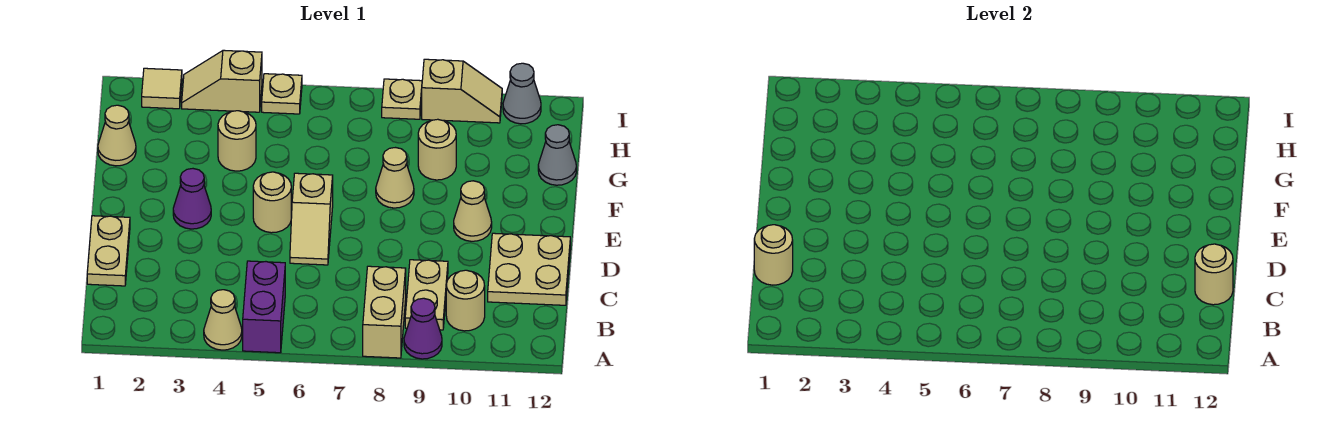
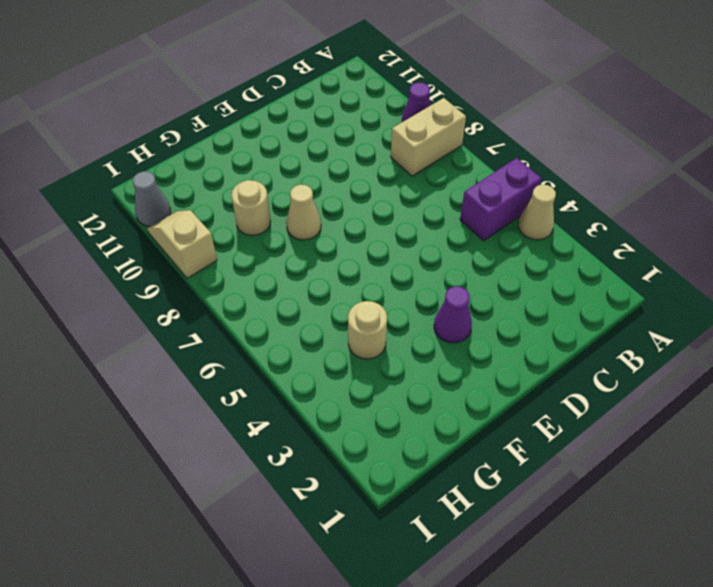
none -> tan plate B9:C9 level 1
none -> tan round brick B10 level 1
none -> tan plate C1:D1 level 1

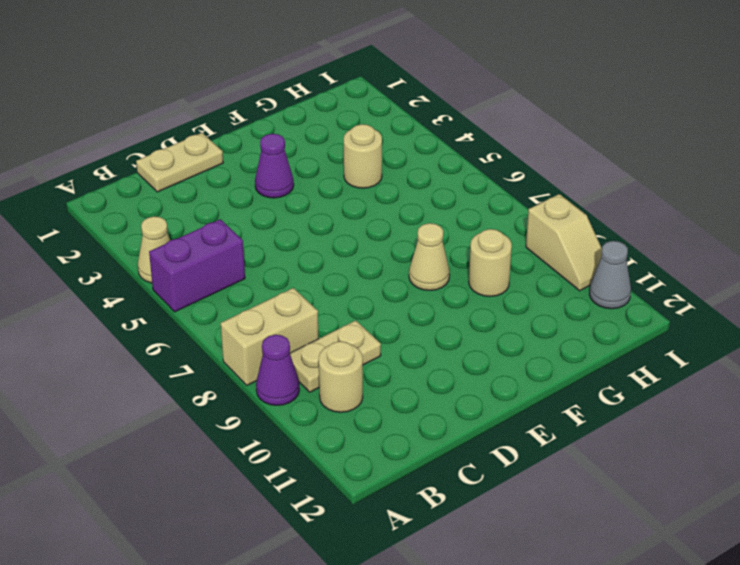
none -> tan plate C11:D12 level 1
none -> tan slope D6:E6 level 1 top E
none -> tan round brick E5 level 1

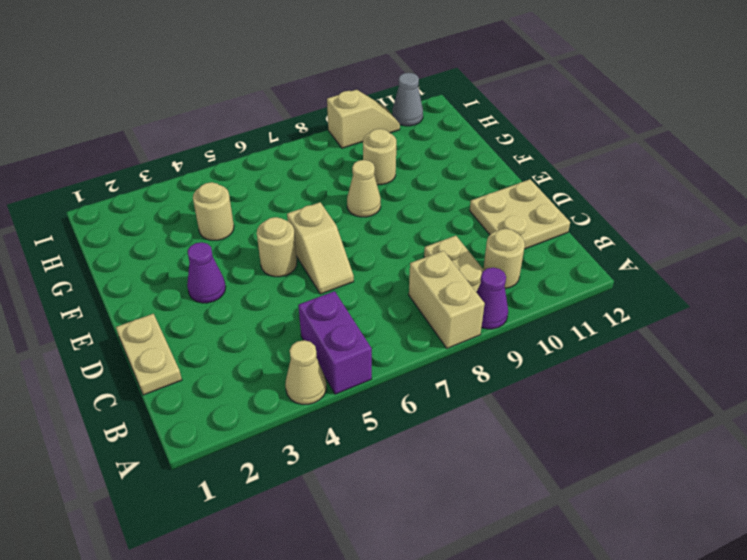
none -> tan cone E10 level 1
none -> tan cone G1 level 1
none -> grey cone G12 level 1

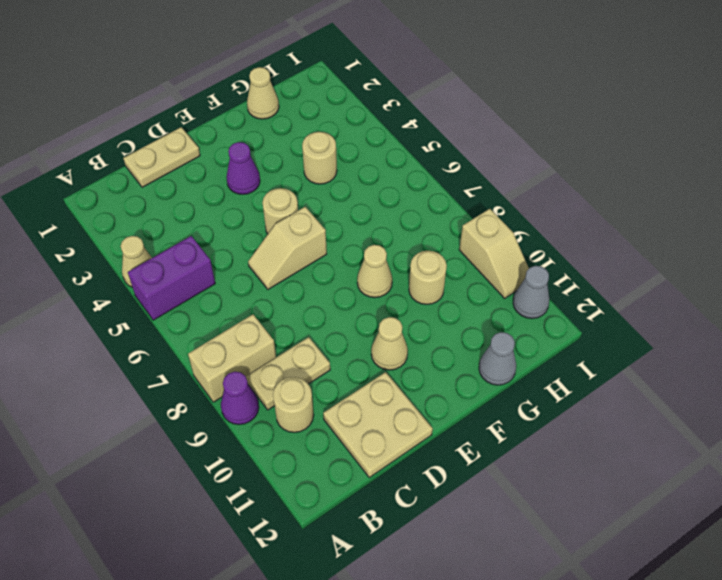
none -> tan tile I2 level 1
none -> tan slope I3:I4 level 1 top 4
none -> tan plate I5 level 1

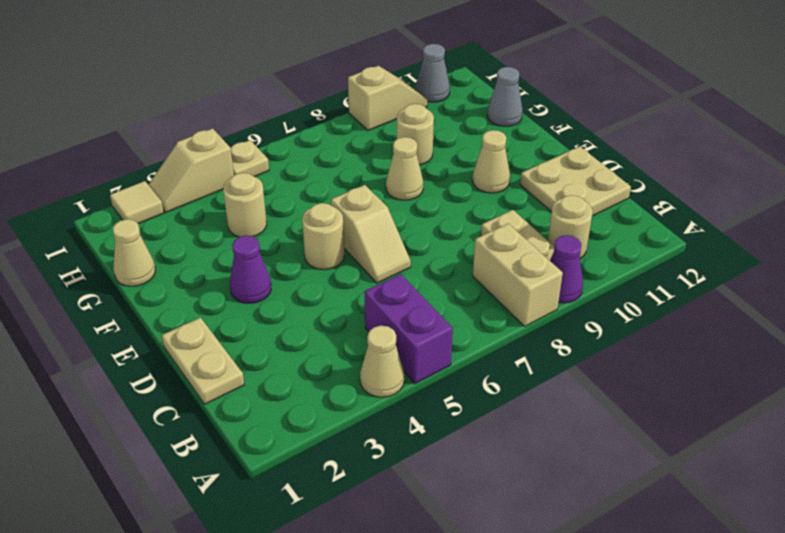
none -> tan plate I8 level 1
none -> tan round brick C1 level 2
none -> tan round brick C12 level 2

